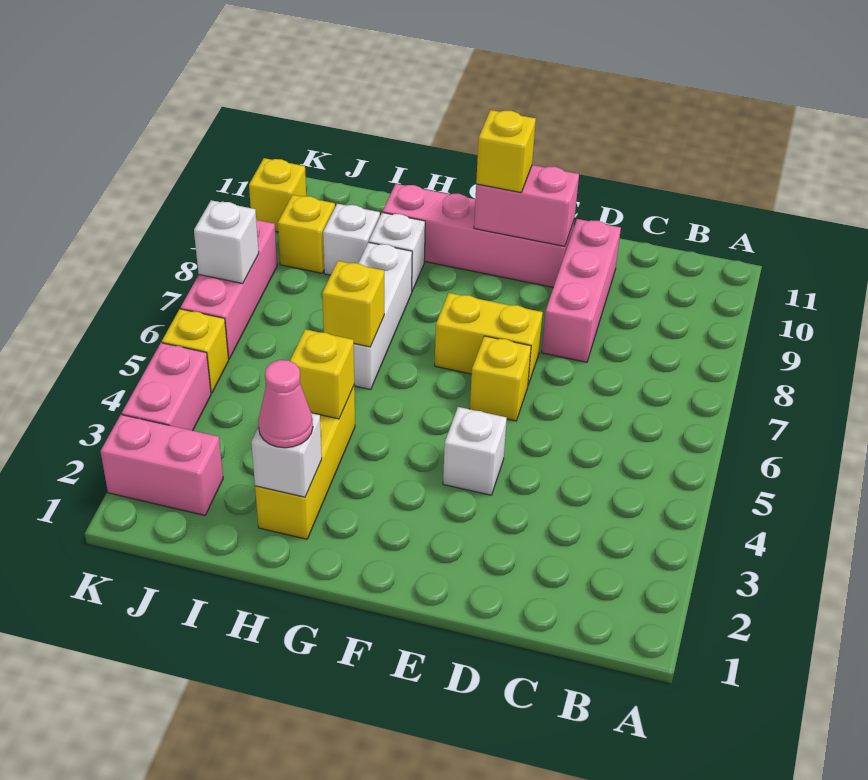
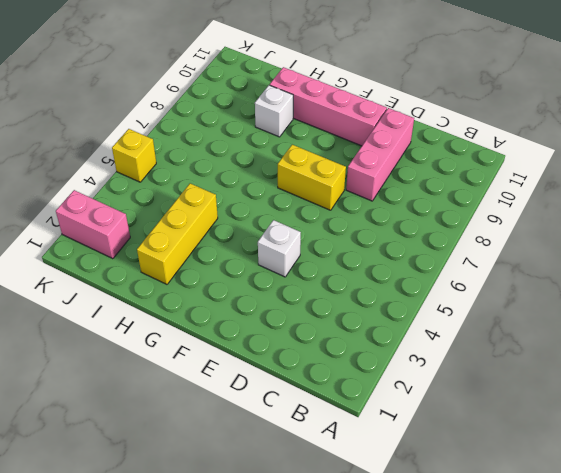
none -> yellow brick E6 level 1
none -> white brick H6:H8 level 1
none -> white brick I9 level 1

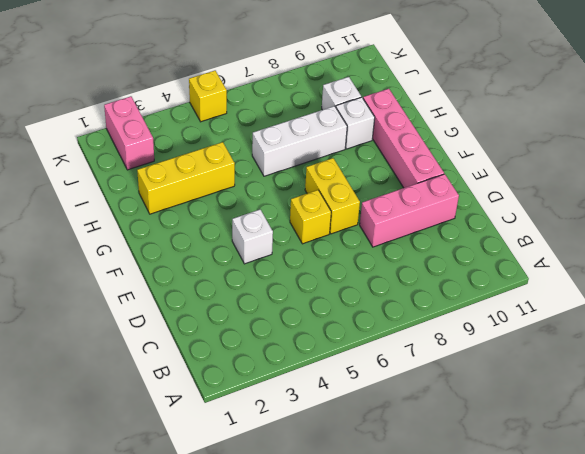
none -> yellow brick J9 level 1
none -> pink brick K3:K4 level 1
none -> pink brick K6:K8 level 1

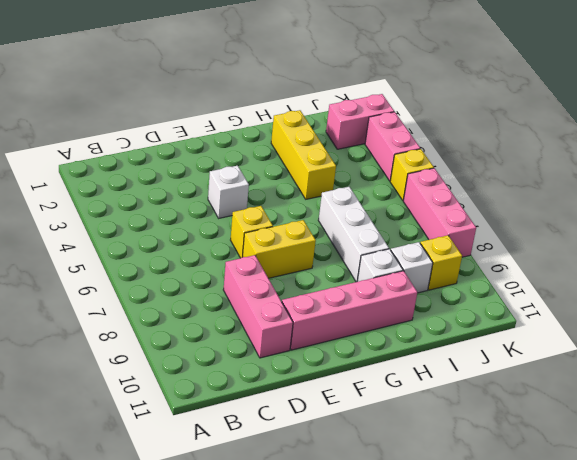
none -> yellow brick K10 level 1
none -> pink brick E10:F10 level 2
none -> white brick H2 level 2

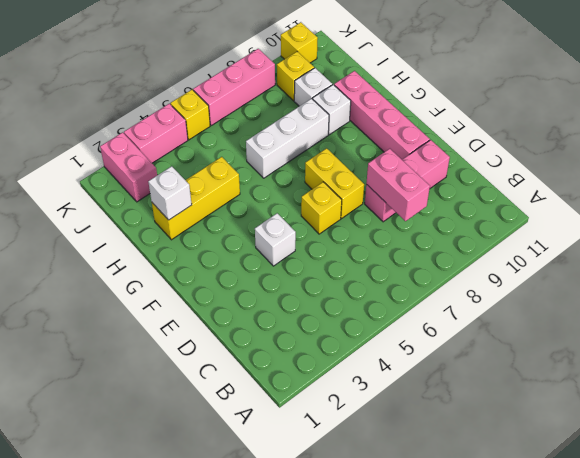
pink brick C8:D8 level 2 -> pink brick E10:F10 level 2
none -> yellow brick H4 level 2
none -> yellow brick H6 level 2
none -> white brick K7 level 2

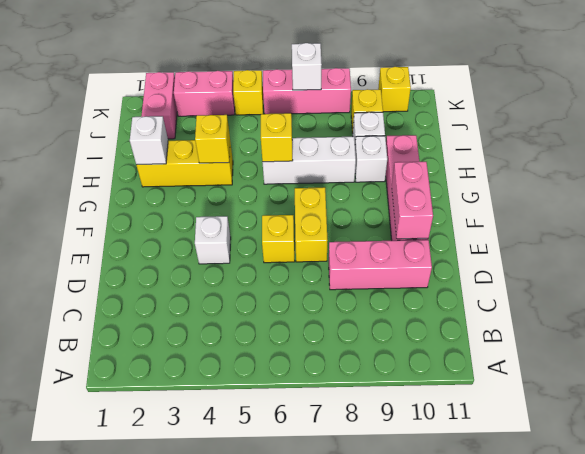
none -> yellow brick F10 level 3
none -> pink cone H2 level 3

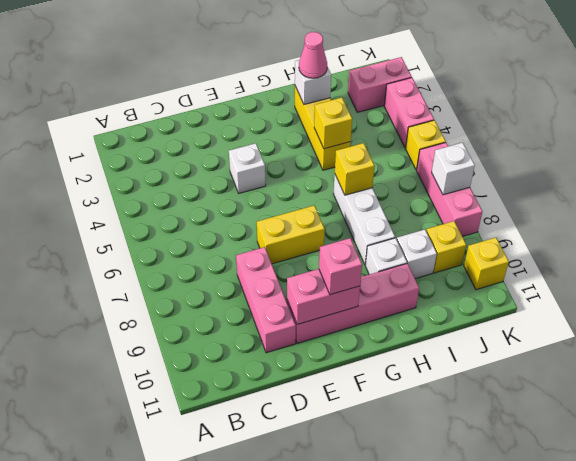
pink brick F10 level 3 -> yellow brick F10 level 3
none -> yellow brick E6 level 1

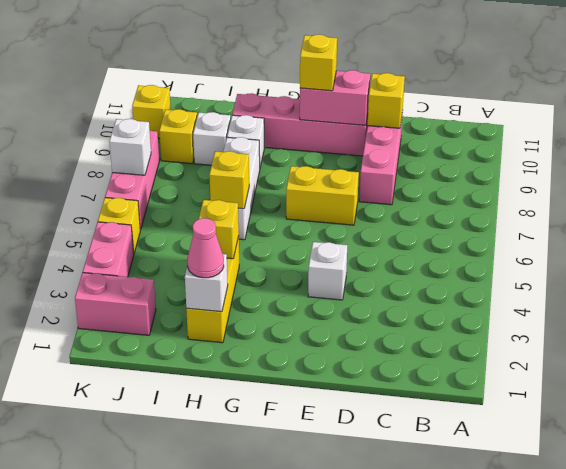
yellow brick D10 level 2 -> yellow brick E6 level 1

